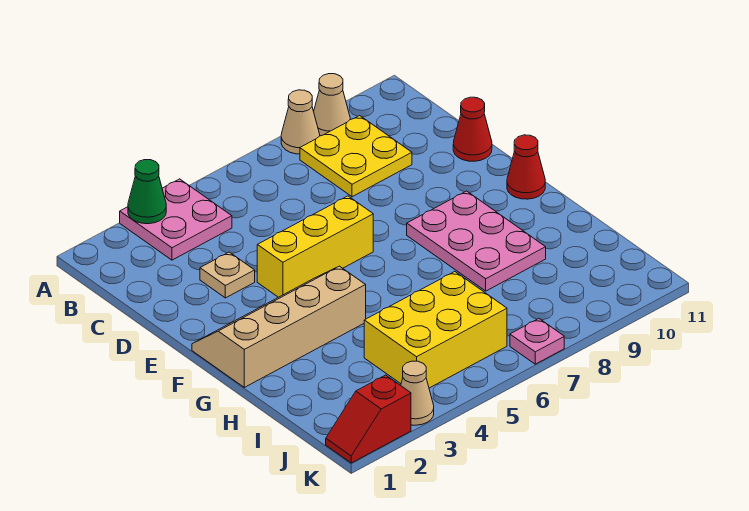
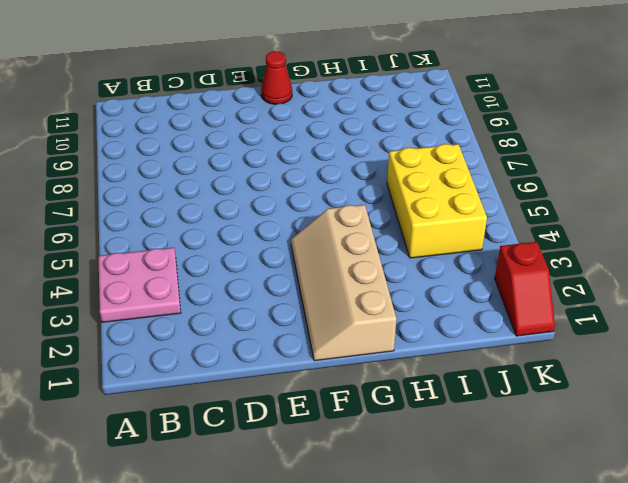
none -> tan cone A8 level 1
none -> tan cone A9 level 1
none -> yellow plate B8:C9 level 1

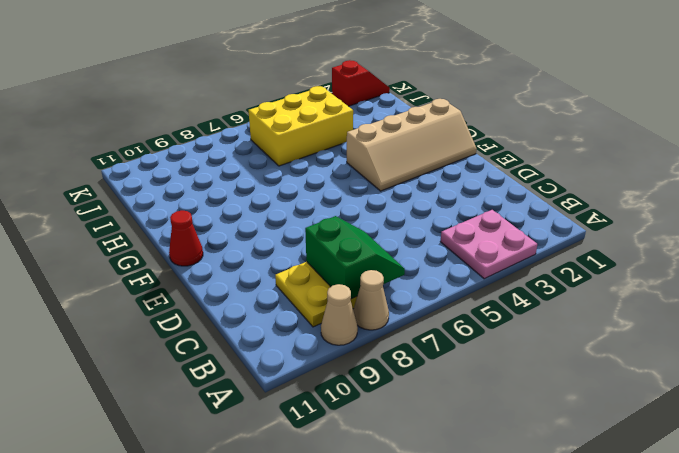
green slope B7:C8 level 2 top 8 -> none
none -> tan plate D3 level 1
none -> red cone D11 level 1
none -> yellow brick E4:E6 level 1

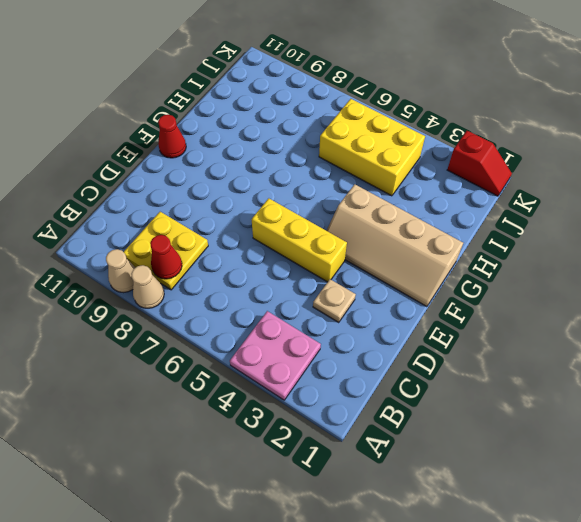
red cone B8 level 2 -> red cone D11 level 1
none -> pink plate F8:H9 level 1
none -> tan cone K3 level 1
none -> pink plate K7 level 1

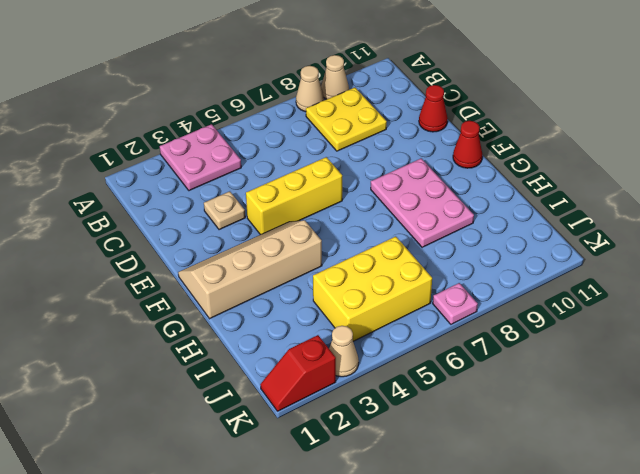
none -> green cone A3 level 2

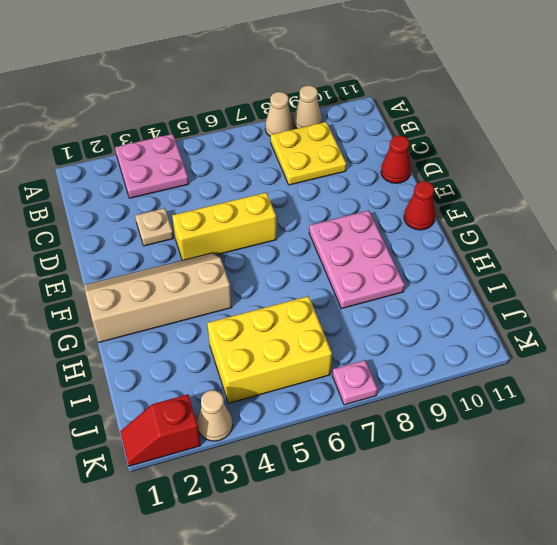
none -> green cone A3 level 2

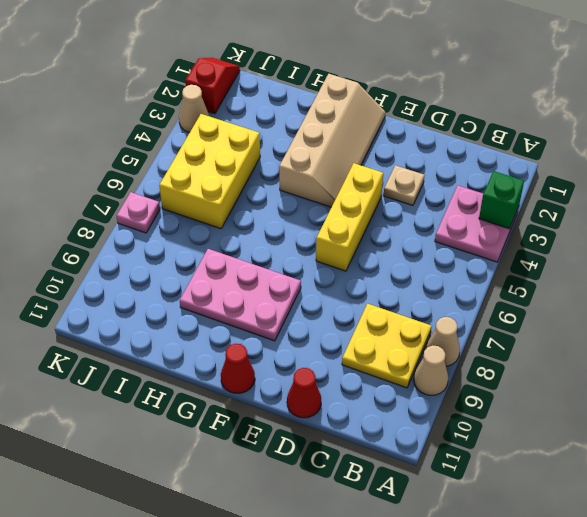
green brick A3 level 2 -> green cone A3 level 2

